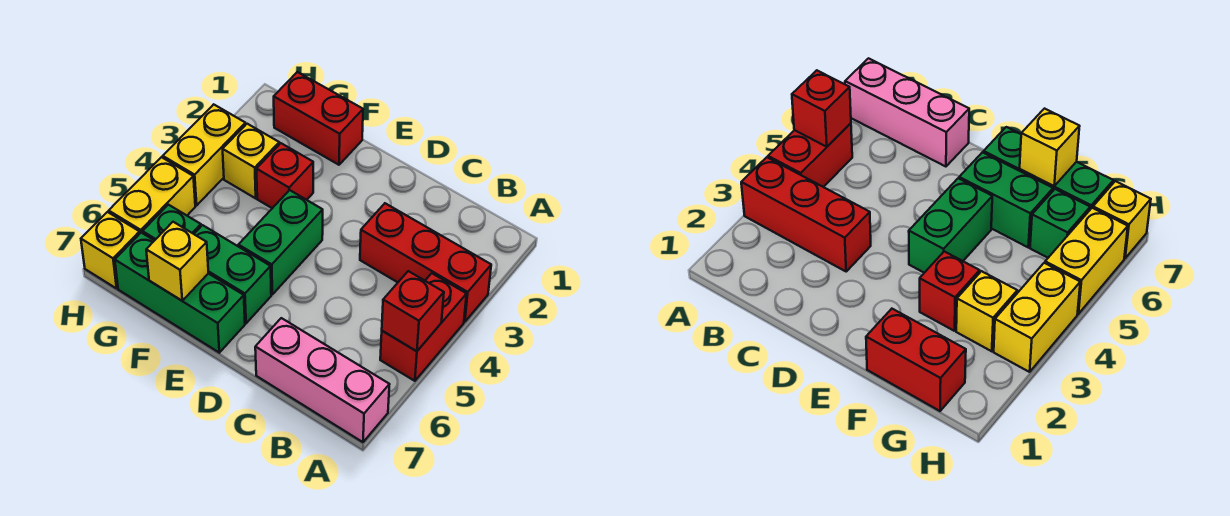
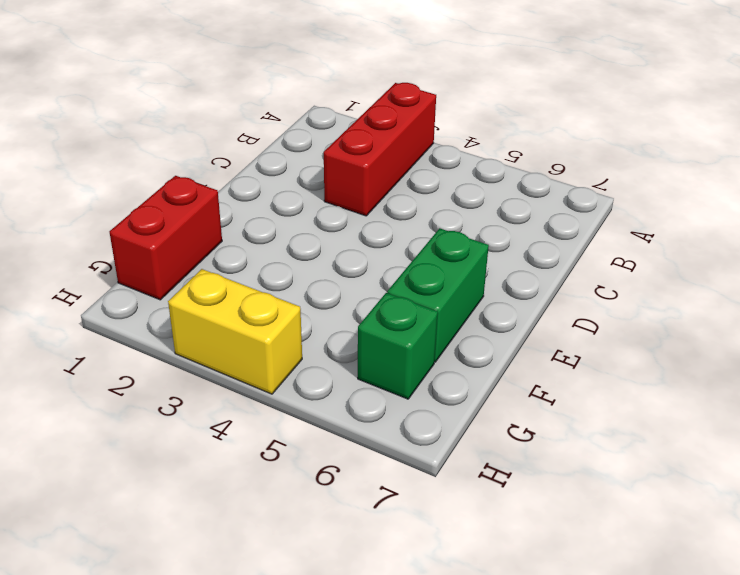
none -> red brick A4:A5 level 1
none -> pink brick A7:C7 level 1
none -> green brick E4:E5 level 1

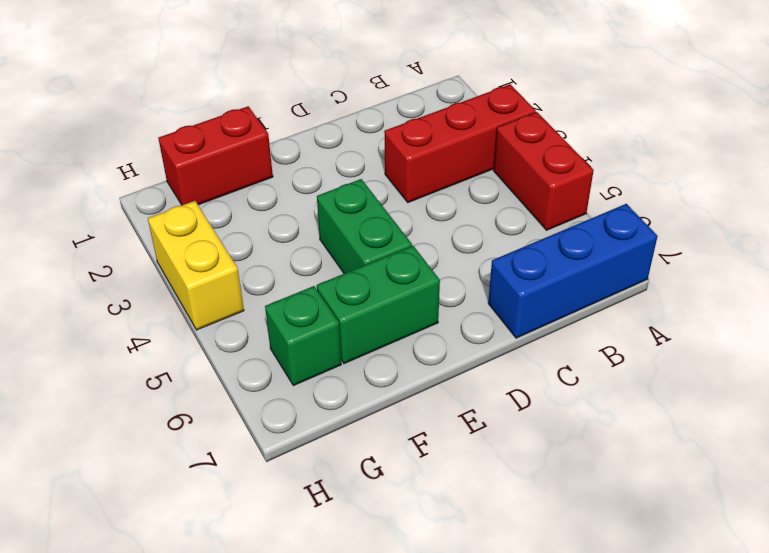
blue brick A7:C7 level 1 -> pink brick A7:C7 level 1
none -> green brick E7:G7 level 1
none -> red brick F3 level 1
none -> yellow brick G3 level 1

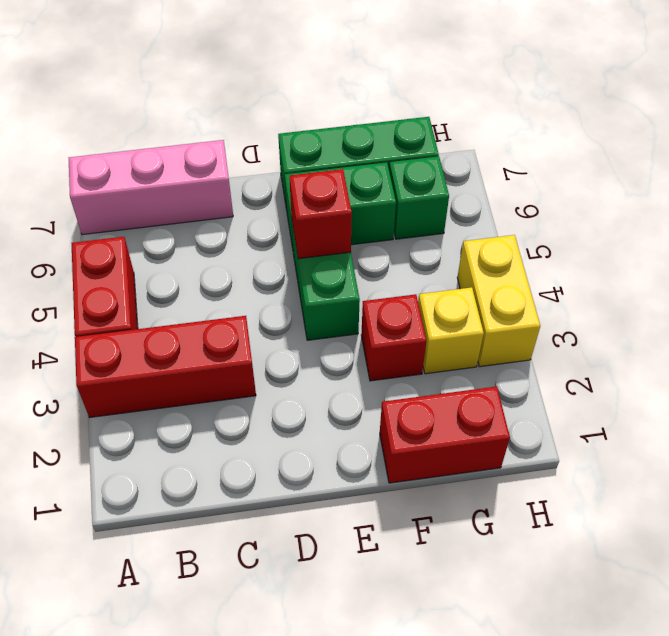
red brick E5 level 2 -> red brick A5 level 2
none -> yellow brick H5:H6 level 1
none -> yellow brick H7 level 1
none -> yellow brick F7 level 2

